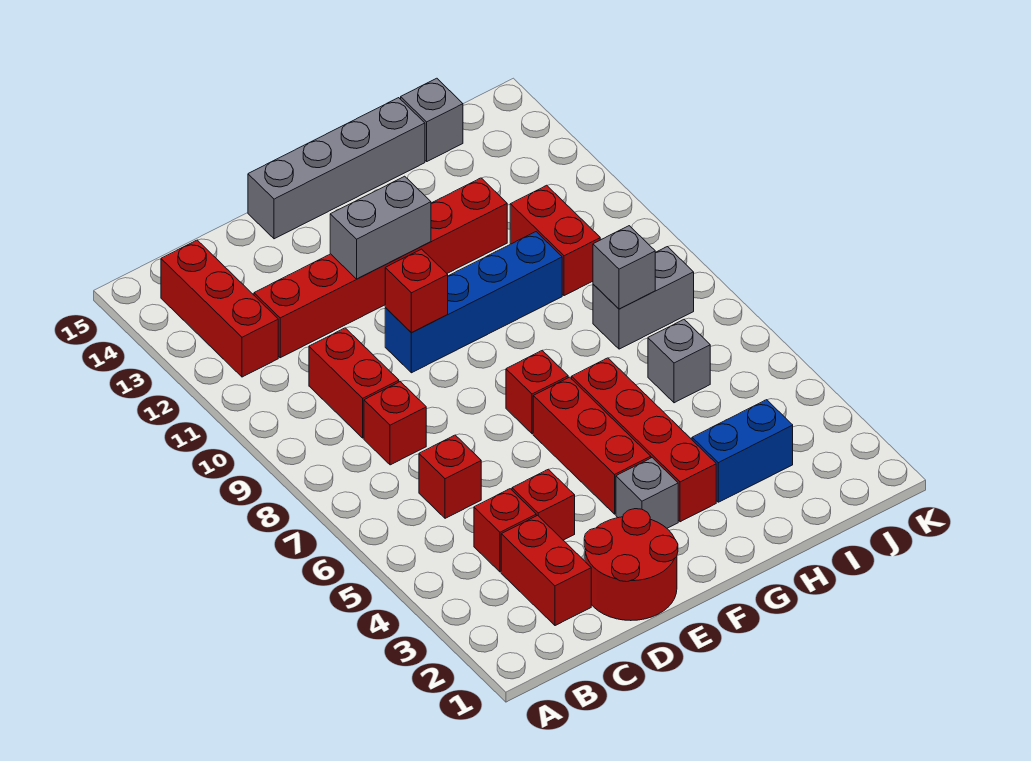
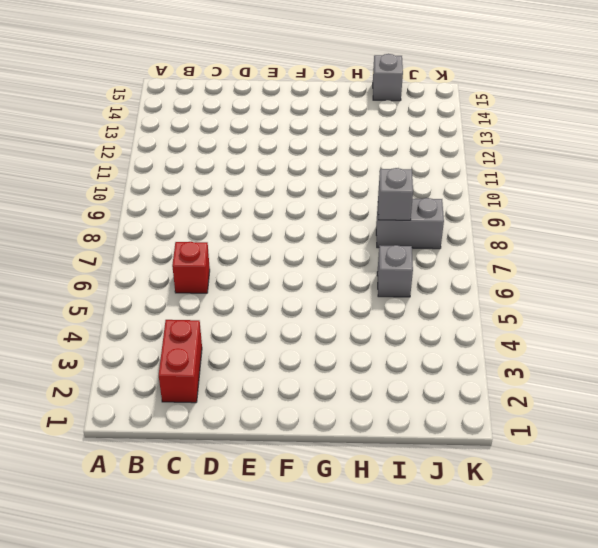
none -> red brick B12:B14 level 1
none -> red brick C4 level 1
none -> red brick C8 level 1

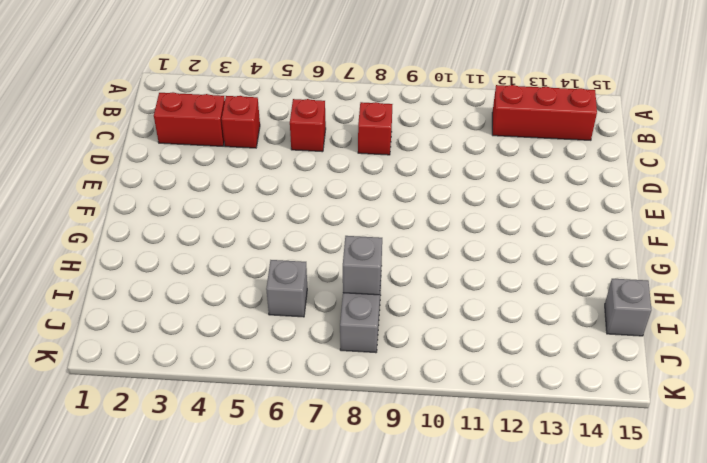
none -> red brick C9:C10 level 1
none -> red brick C12:H12 level 1
none -> red round brick D1:E2 level 1

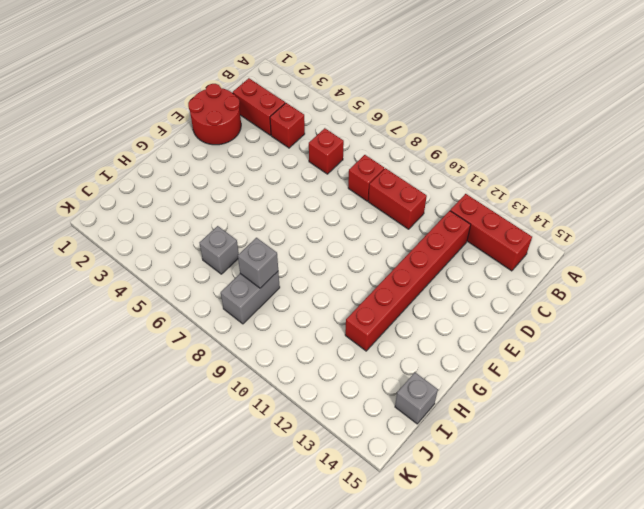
none -> red brick D4 level 1
none -> blue brick E10:H10 level 1
none -> grey brick E15:H15 level 1

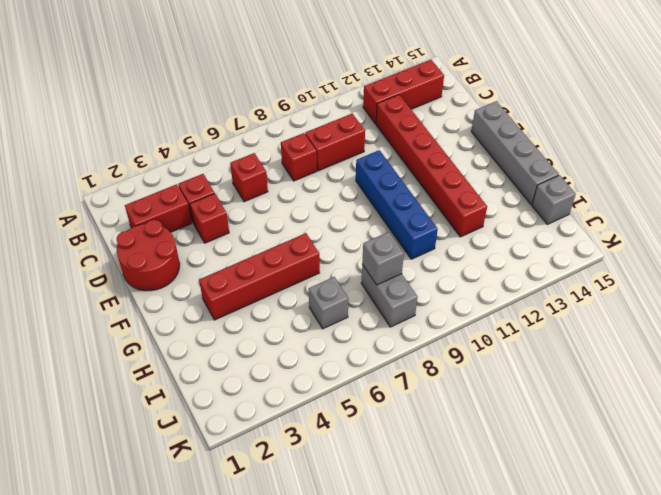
none -> grey brick F3 level 1
none -> red brick F4:F6 level 1
none -> red brick F7 level 1

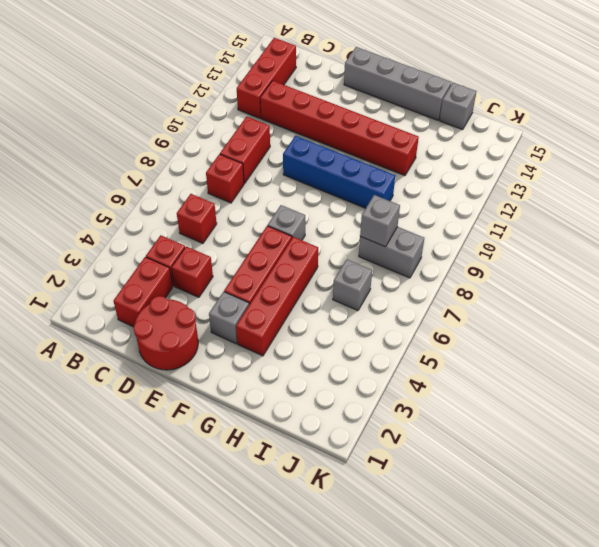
grey brick F7 level 1 -> red brick F7 level 1
none -> blue brick H3:I3 level 1
none -> red brick I10:I11 level 1
none -> red brick E10 level 2

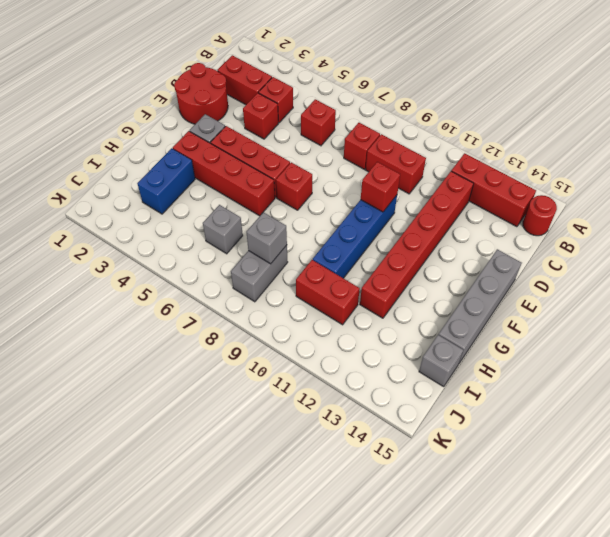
red round brick B15 level 1 -> none
none -> grey brick E12:F12 level 2

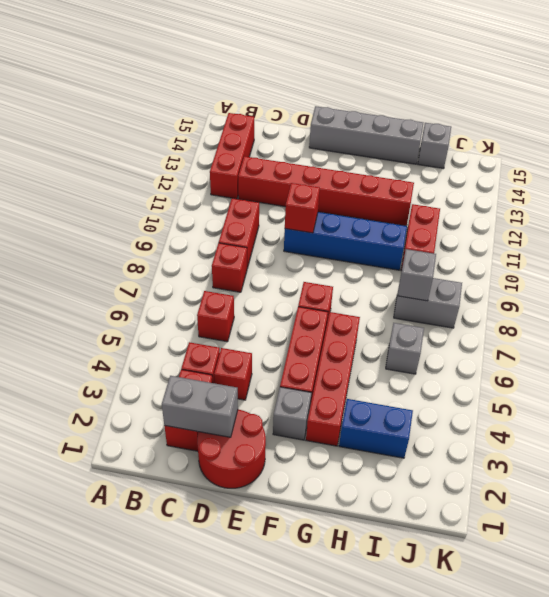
grey brick C2:D2 level 2 -> grey brick E12:F12 level 2

